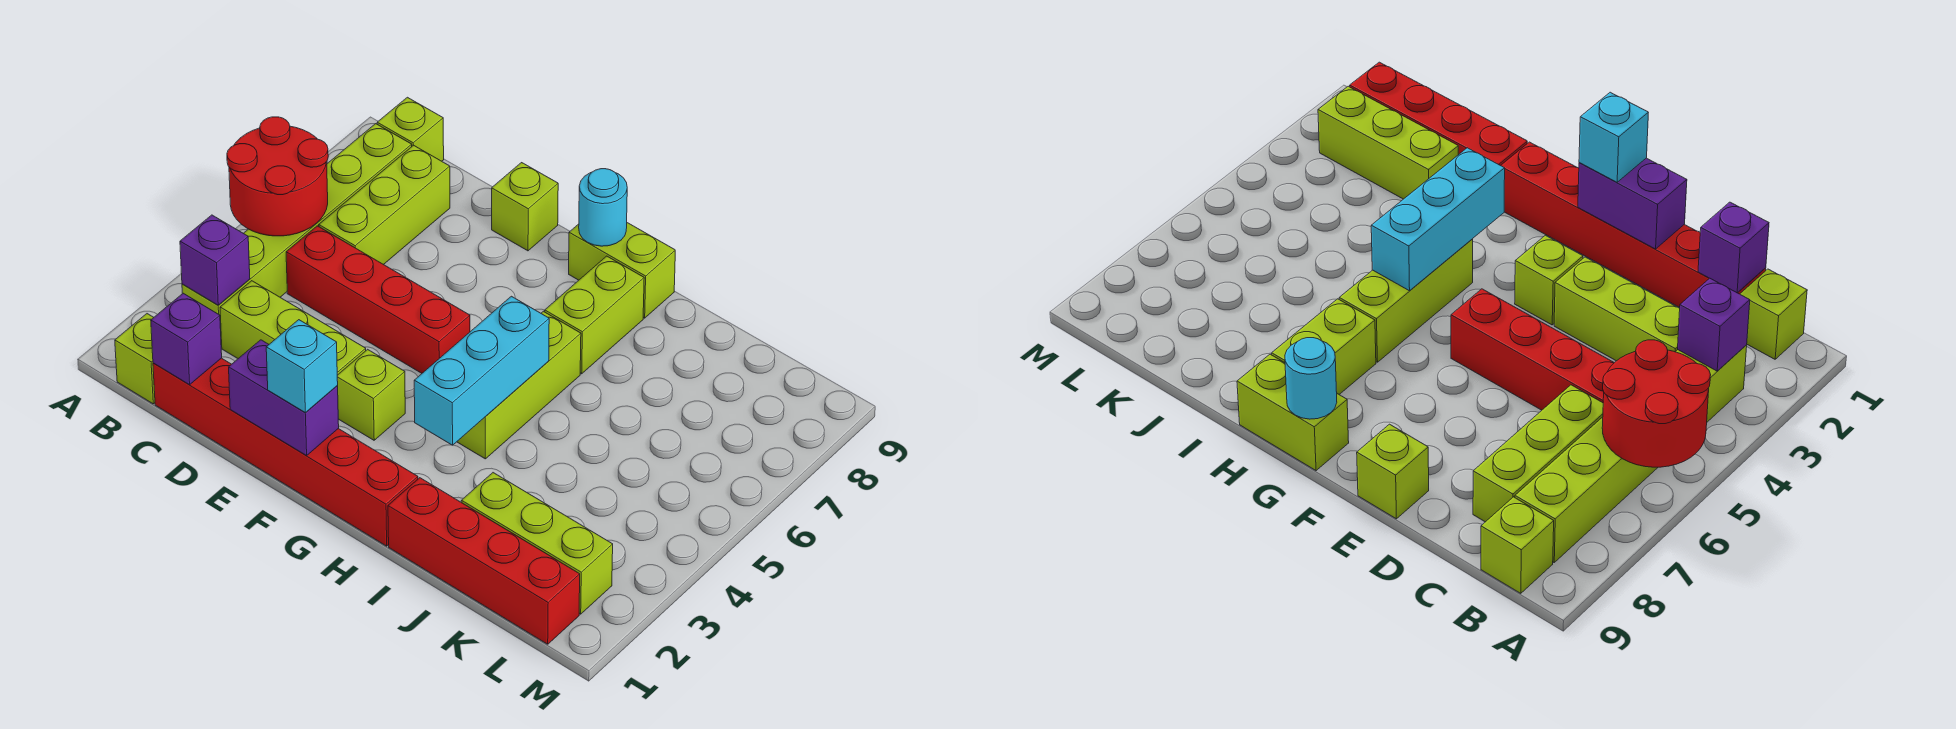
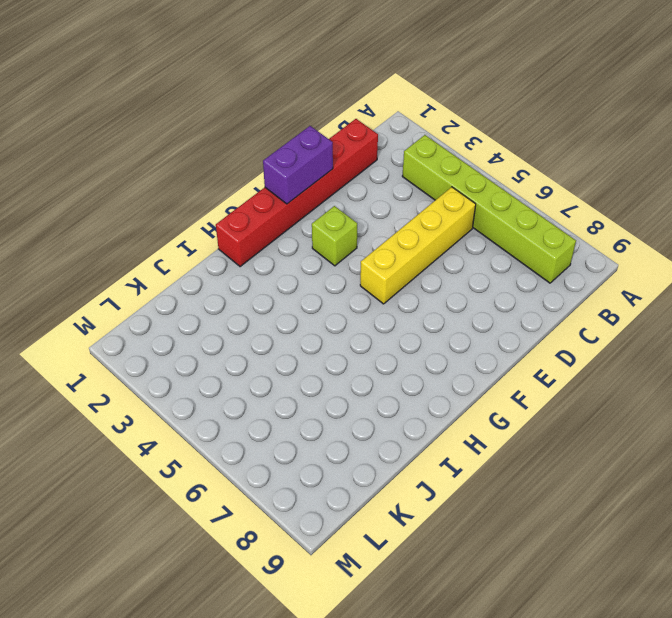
yellow brick C5:F5 level 1 -> red brick C5:F5 level 1
none -> lime brick B1 level 1
none -> lime brick B9 level 1
none -> lime brick C3:E3 level 1

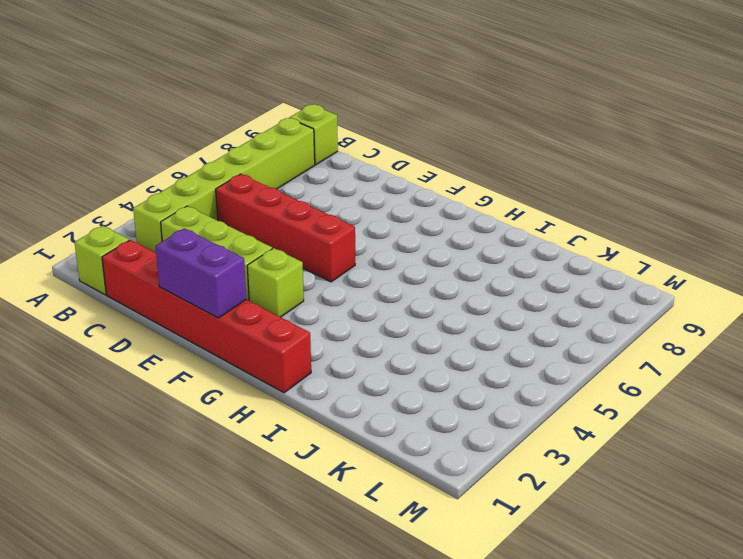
none -> lime brick C6:C8 level 1
none -> lime brick E9 level 1
none -> lime brick G9:H9 level 1

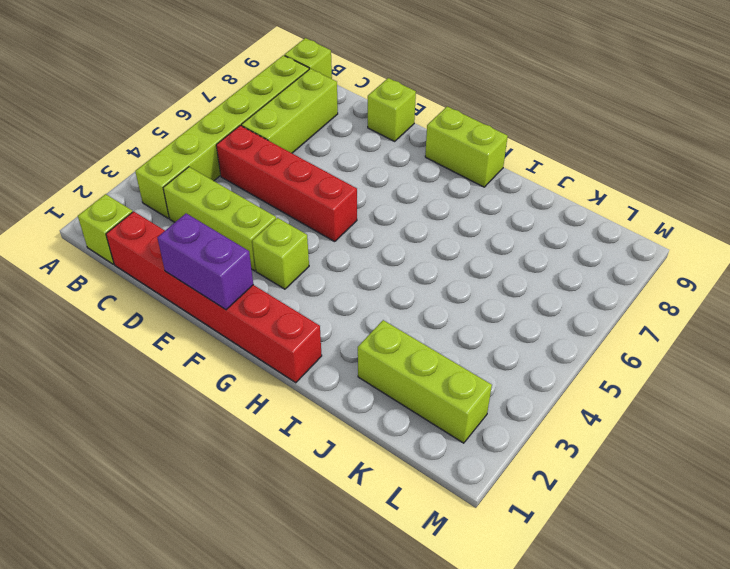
none -> lime brick H4:H6 level 1
none -> lime brick H7:H8 level 1
none -> red brick I1:L1 level 1

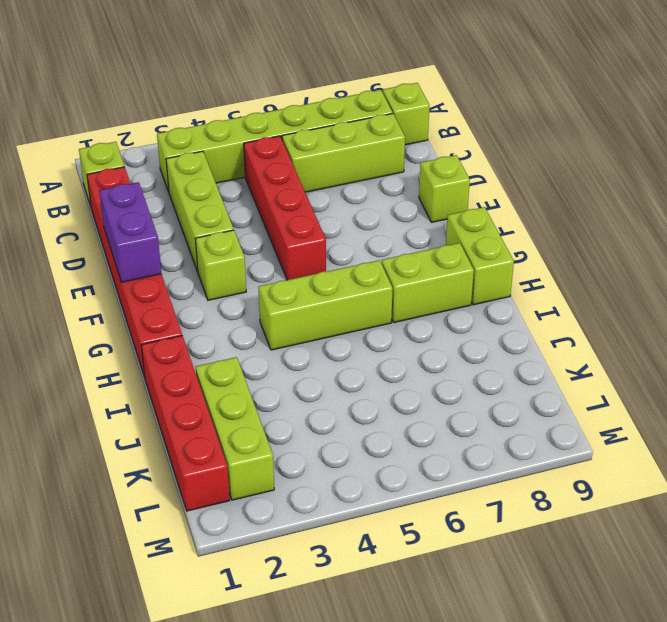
none -> red round brick A5:B6 level 2
none -> purple brick B3 level 2
none -> purple brick C1 level 2

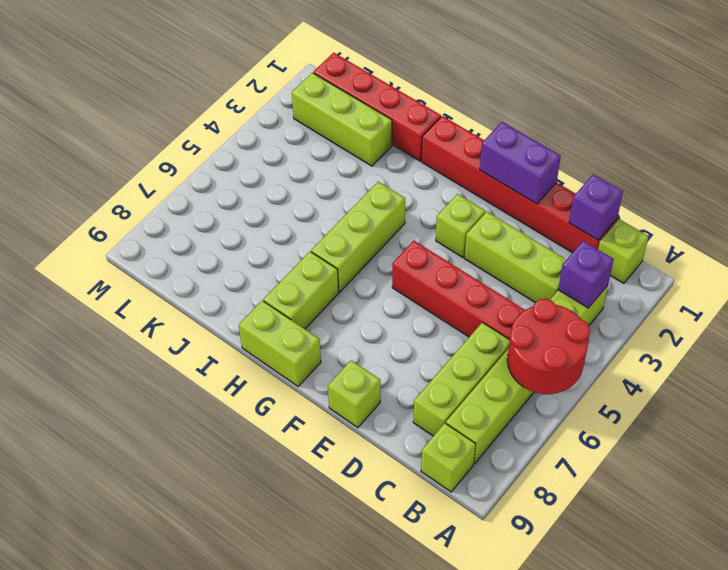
none -> cyan round brick G9 level 2
none -> cyan brick H3:H5 level 2
none -> cyan brick F1 level 3

